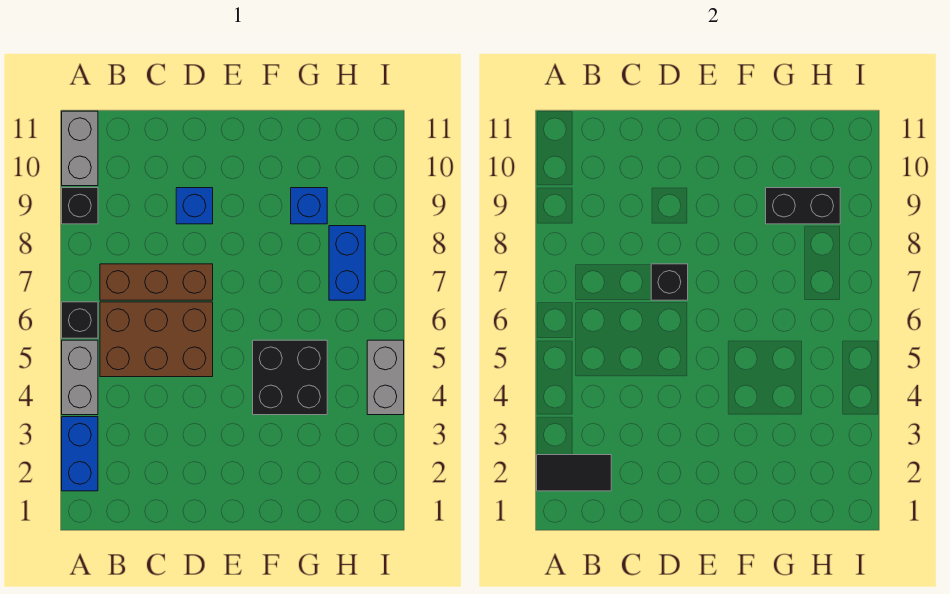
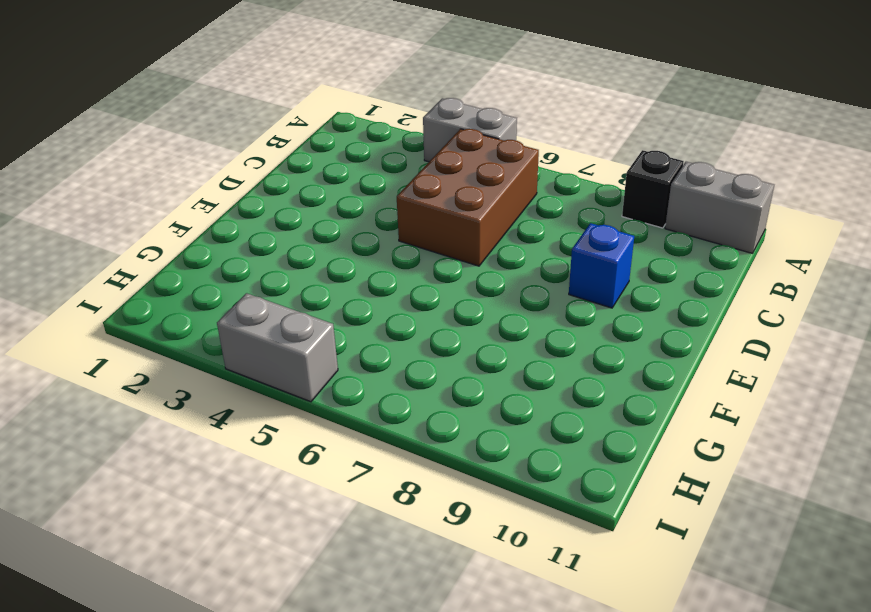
none -> blue brick A2:A3 level 1
none -> black brick A6 level 1
none -> brown brick B7:D7 level 1

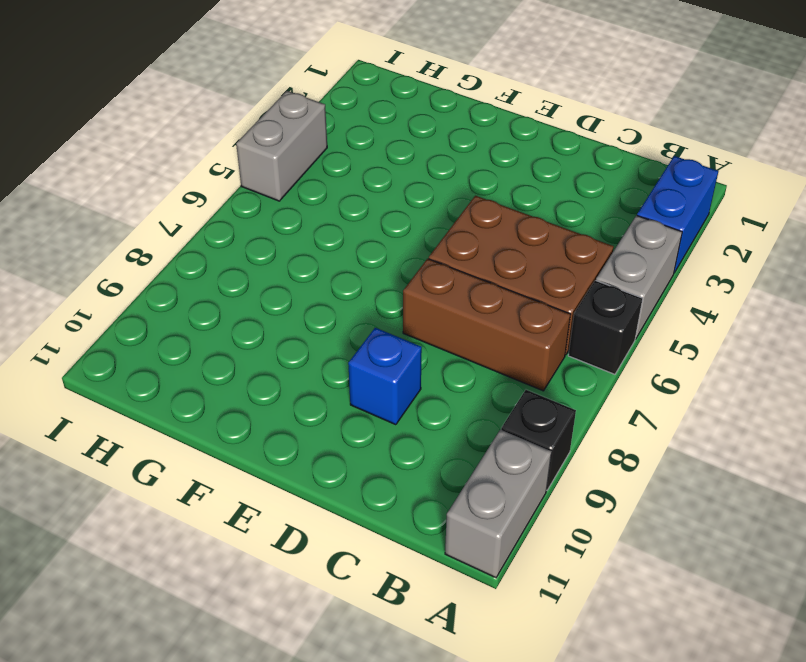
none -> black brick F4:G5 level 1
none -> blue brick G9 level 1
none -> blue brick H7:H8 level 1

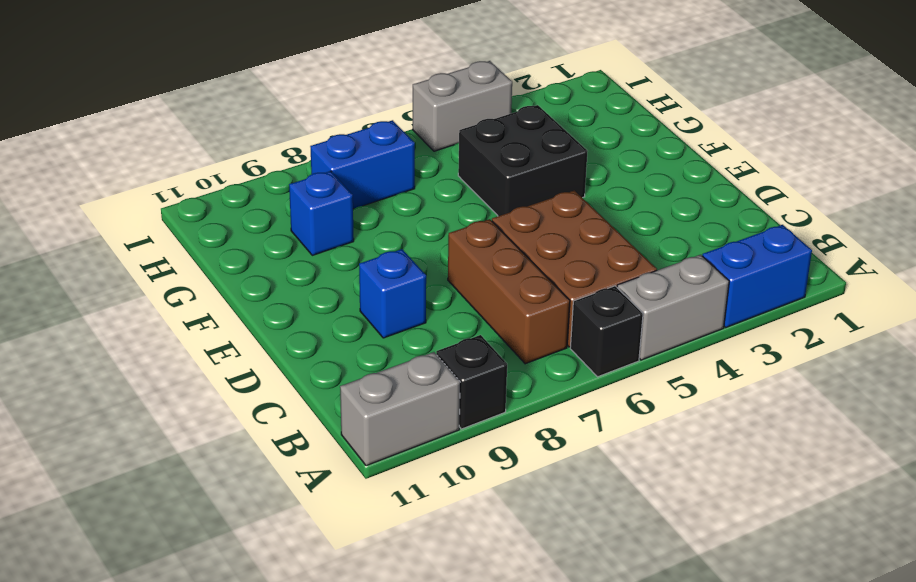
none -> black tile A2:B2 level 2
none -> black brick D7 level 2
none -> black brick G9:H9 level 2

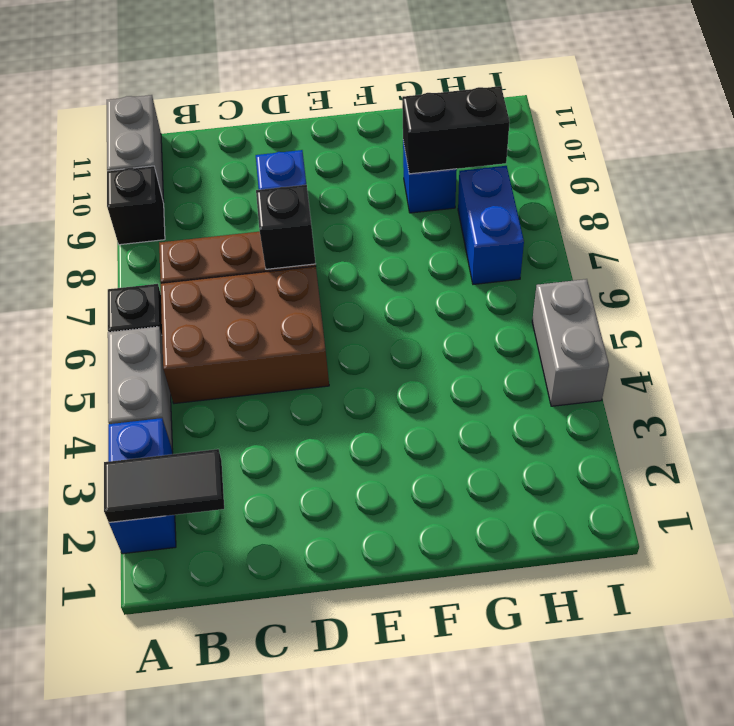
none -> black brick F4:G5 level 1

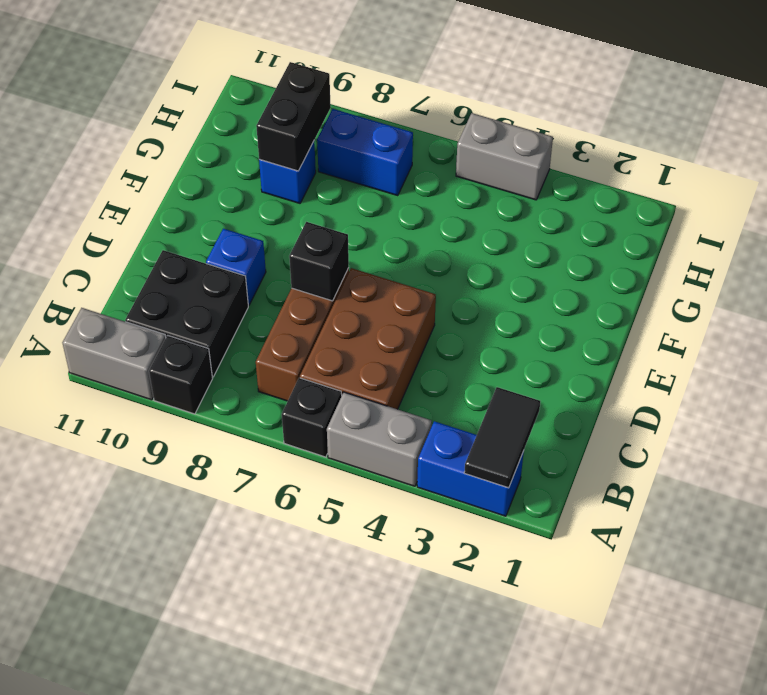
black brick B9:C10 level 1 -> black brick F4:G5 level 1

